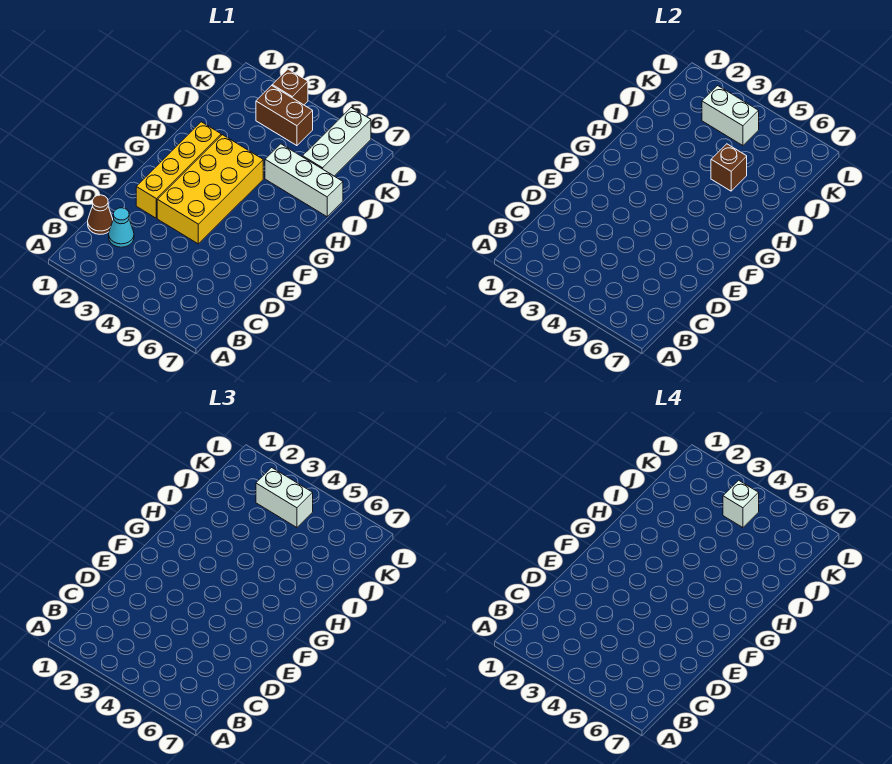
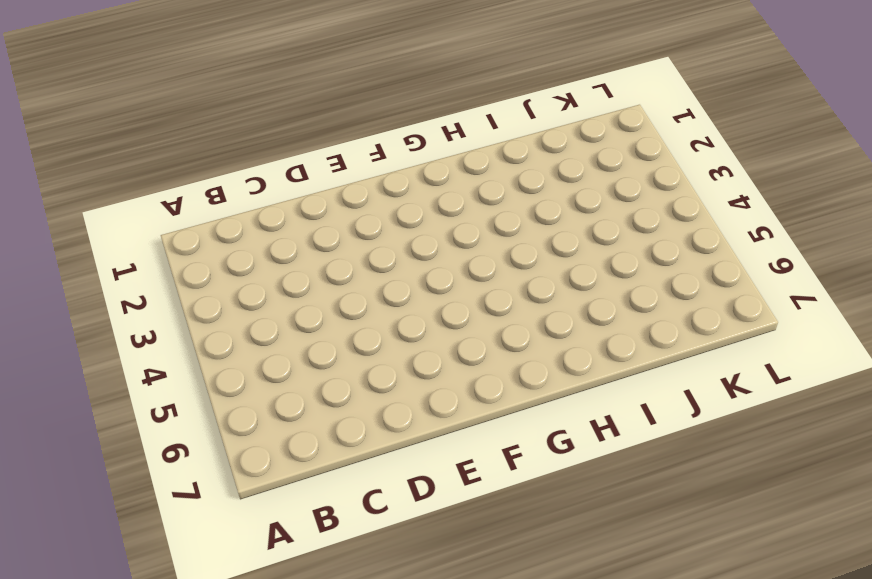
none -> brown cone C1 level 1
none -> cyan cone C2 level 1
none -> yellow brick E2:H2 level 1

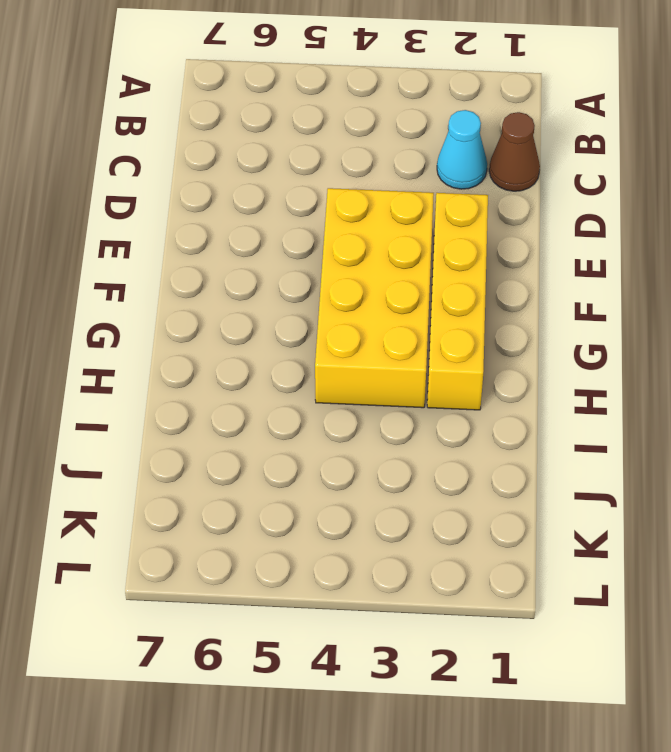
none -> white brick I5:I7 level 1
none -> white brick J6:L6 level 1
none -> brown brick K3:K4 level 1

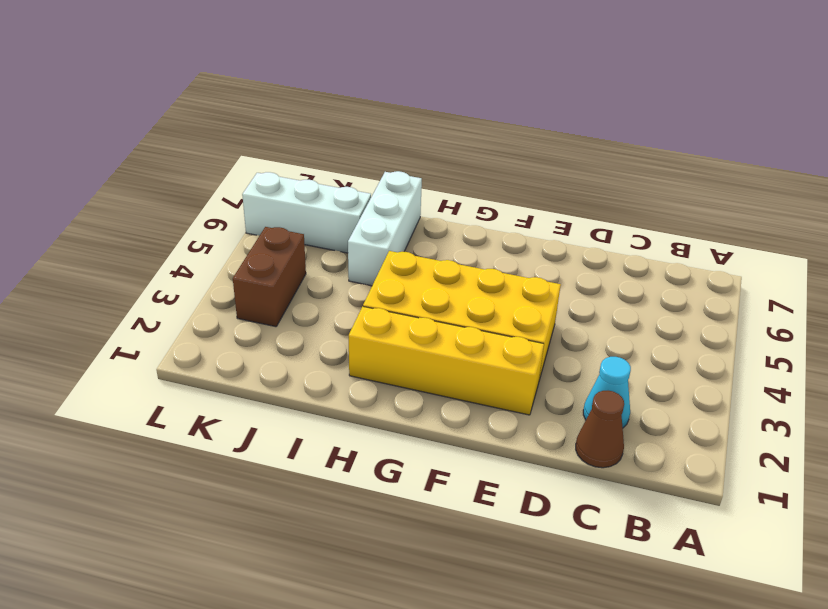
none -> brown brick L3 level 1
none -> brown brick I5 level 2
none -> white brick K3:K4 level 2

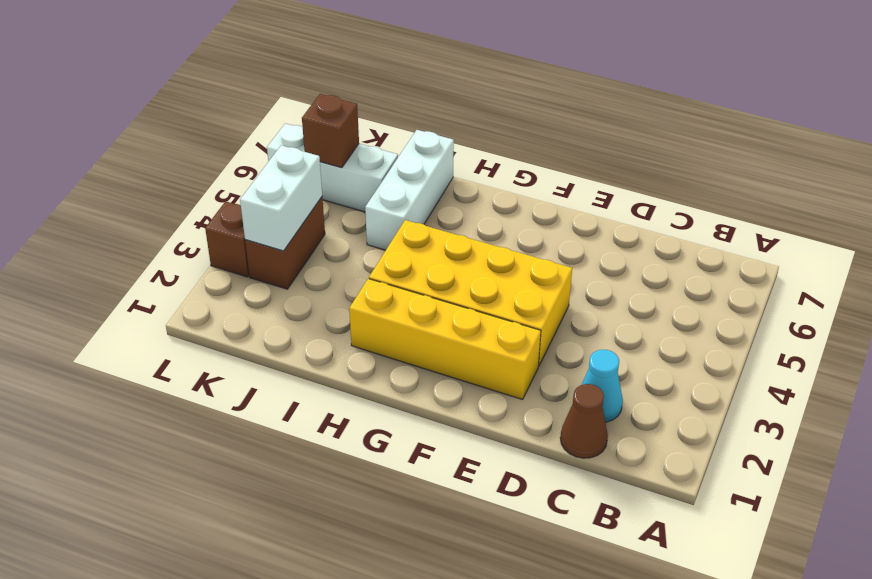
brown brick K6 level 2 -> brown brick I5 level 2
none -> white brick K3:K4 level 3
none -> white brick K4 level 4

